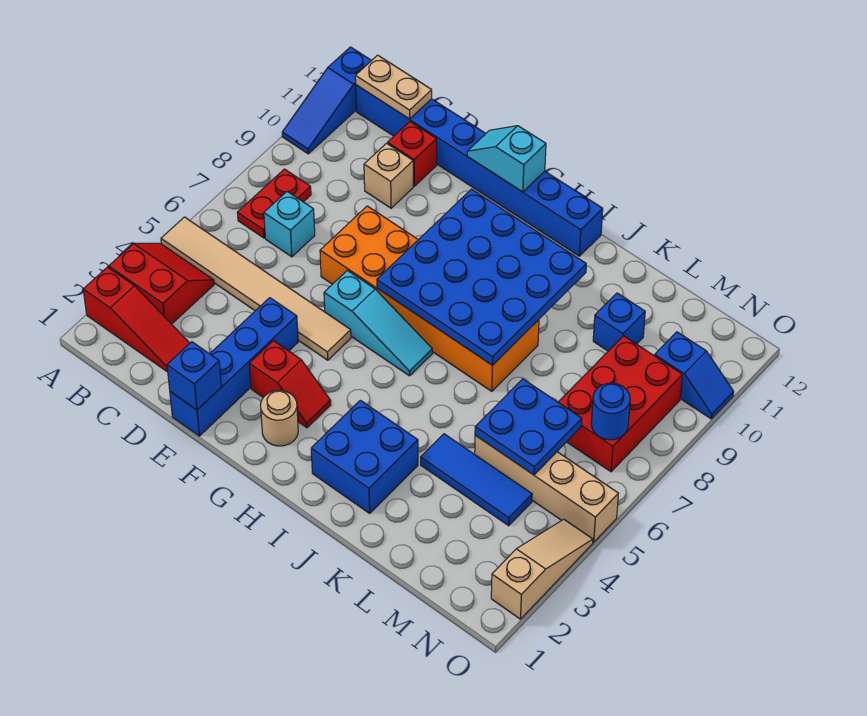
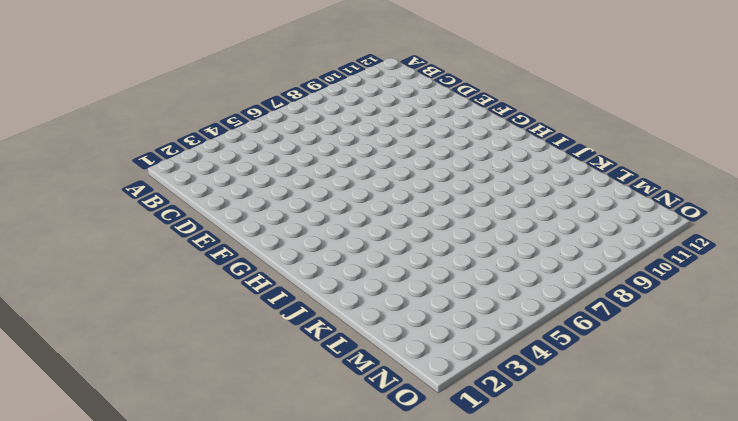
none -> red slope A2:C2 level 1 top A
none -> red slope A3:B4 level 1 top 3
none -> tan tile A5:F5 level 1

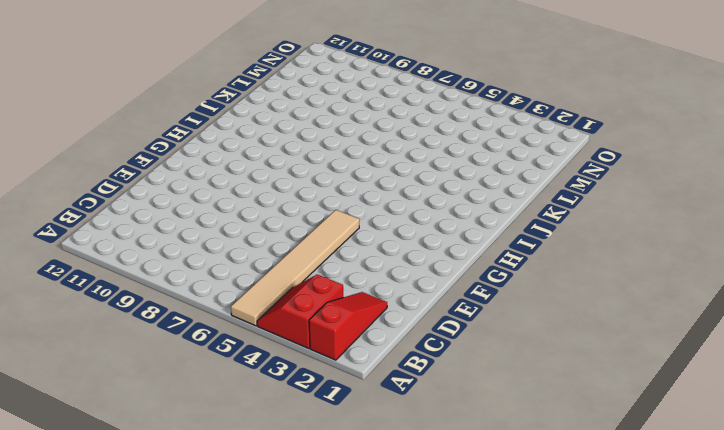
none -> blue slope A10:A12 level 1 top 12
none -> red plate B7:B8 level 1
none -> blue brick B12:I12 level 1

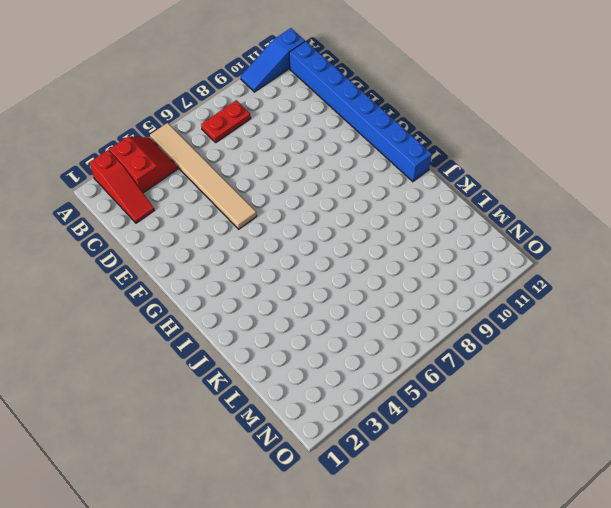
none -> cyan brick C7 level 1
none -> tan brick D10 level 1
none -> red brick D11 level 1

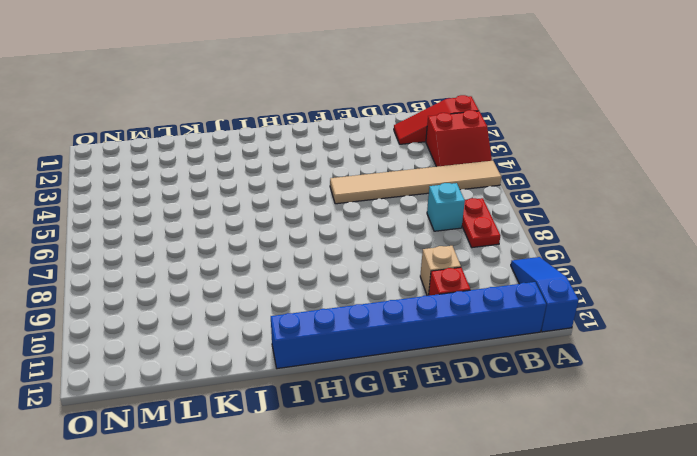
none -> blue brick E1:E4 level 1
none -> orange brick E7:J8 level 1
none -> red slope F3:G3 level 1 top F

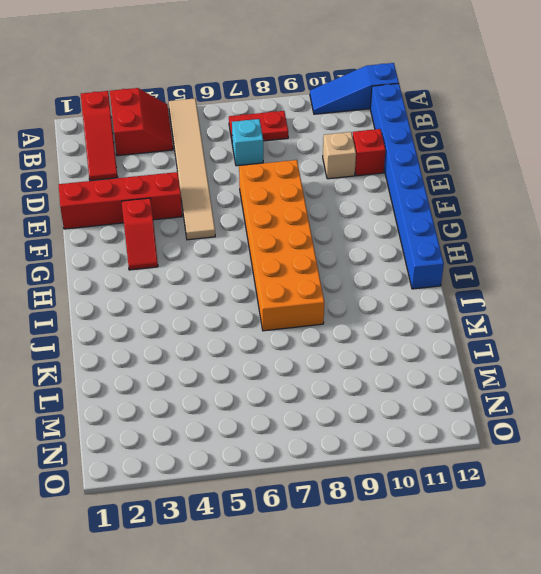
red brick E1:E4 level 1 -> blue brick E1:E4 level 1
none -> cyan slope F6:H6 level 1 top F
none -> tan round brick G2 level 1
none -> blue brick I2:J3 level 1

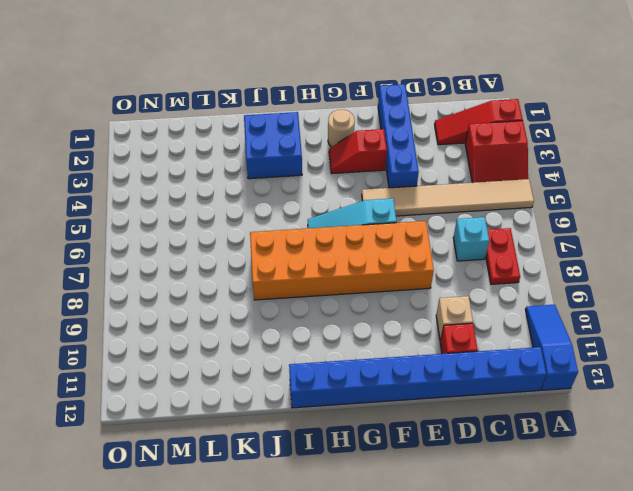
none -> blue tile K4:M4 level 1
none -> tan brick L5:O5 level 1
none -> blue brick L10 level 1

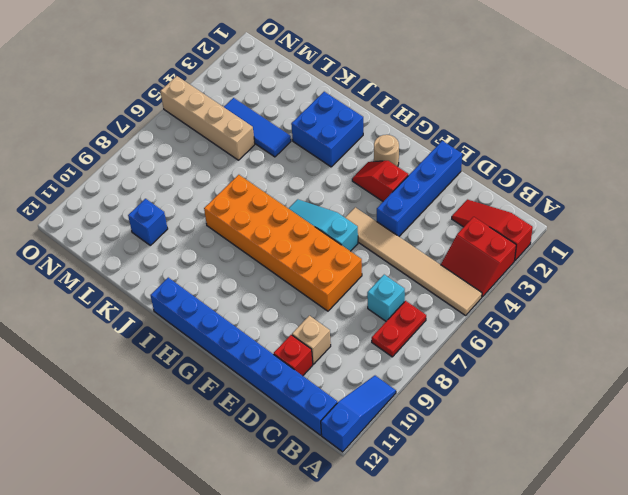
none -> red brick M7:N9 level 1
none -> blue slope N10:O10 level 1 top N
none -> tan slope O2:O4 level 1 top 2

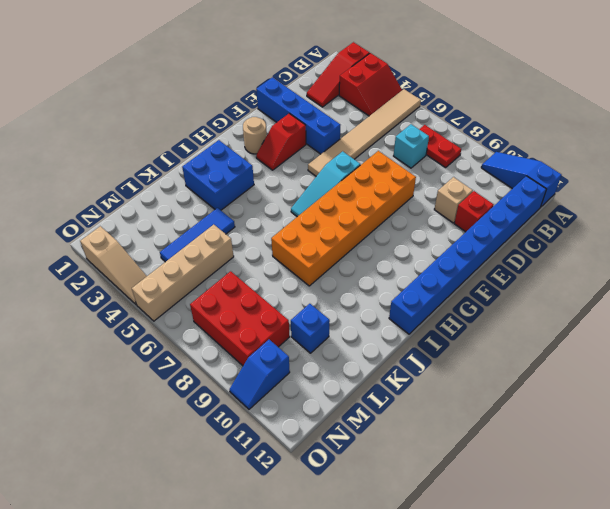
none -> tan plate B12:C12 level 2
none -> blue brick E1 level 2
none -> cyan slope F12:G12 level 2 top G

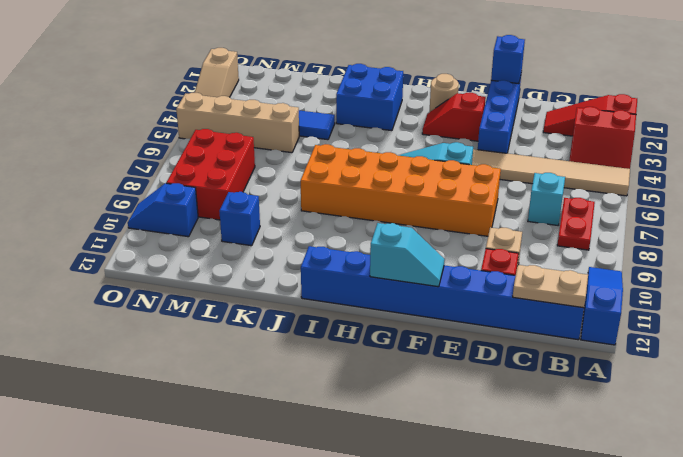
none -> blue plate G7:J10 level 2
none -> blue plate L5:M6 level 2
none -> blue round brick N7 level 2

